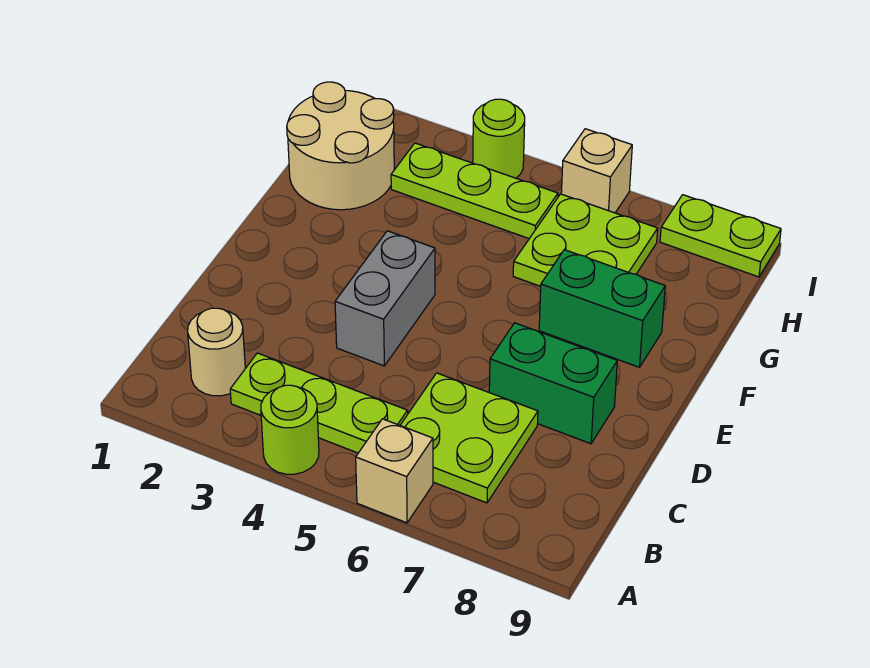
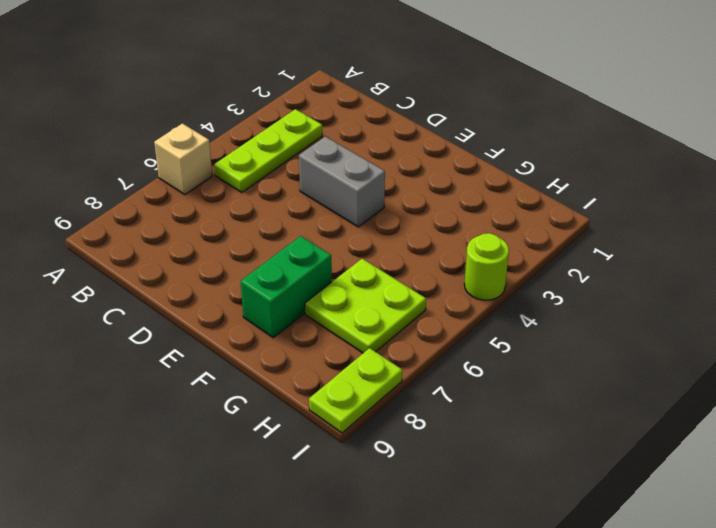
none -> lime round brick A4 level 1
none -> tan round brick B2 level 1
none -> lime plate B6:C7 level 1

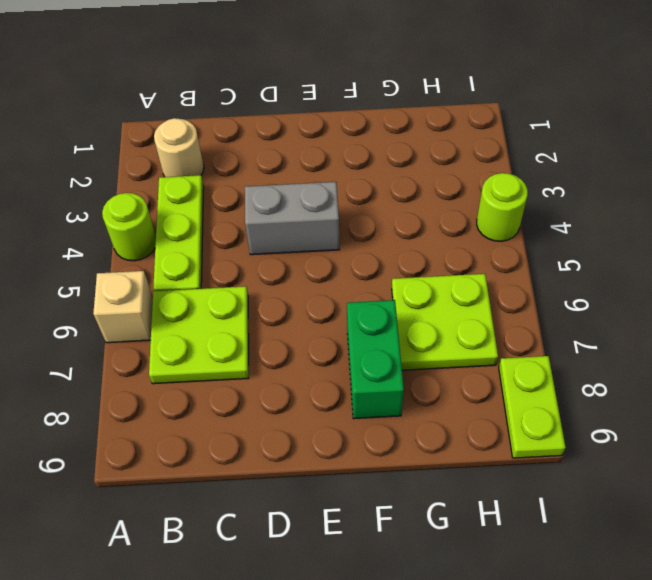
none -> green brick D7:D8 level 1
none -> tan round brick G1:H2 level 1
none -> lime plate H3:H5 level 1

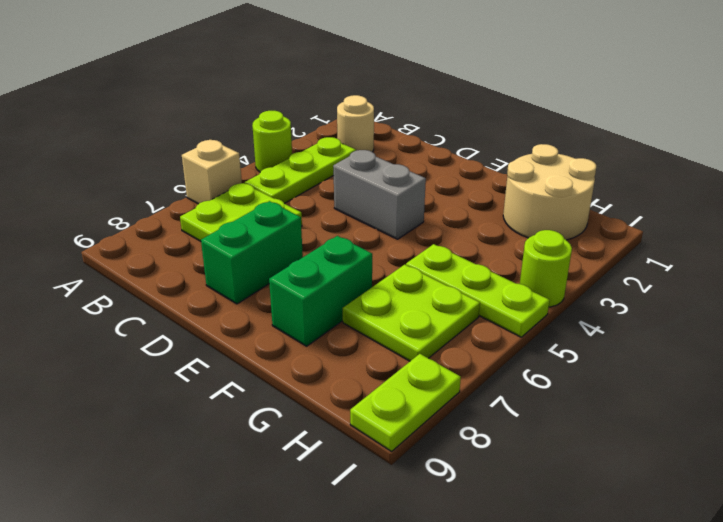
lime plate G5:I5 level 1 -> lime plate H3:H5 level 1
none -> tan brick I6 level 1

